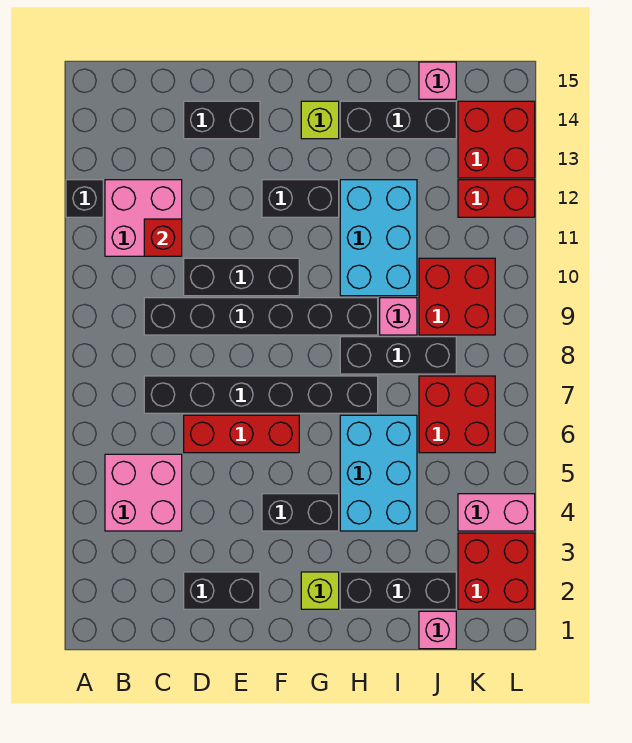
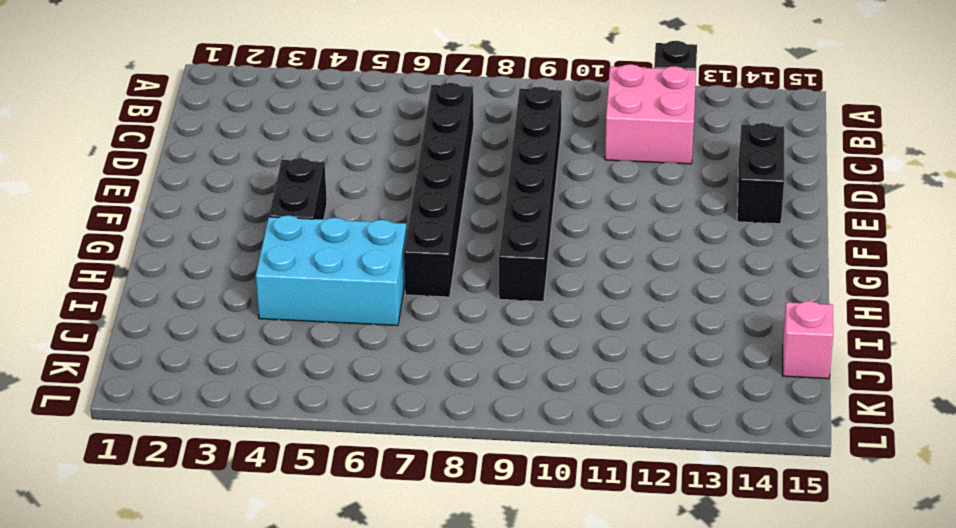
none -> pink brick B4:C5 level 1
none -> black brick D2:E2 level 1
none -> red brick D6:F6 level 1

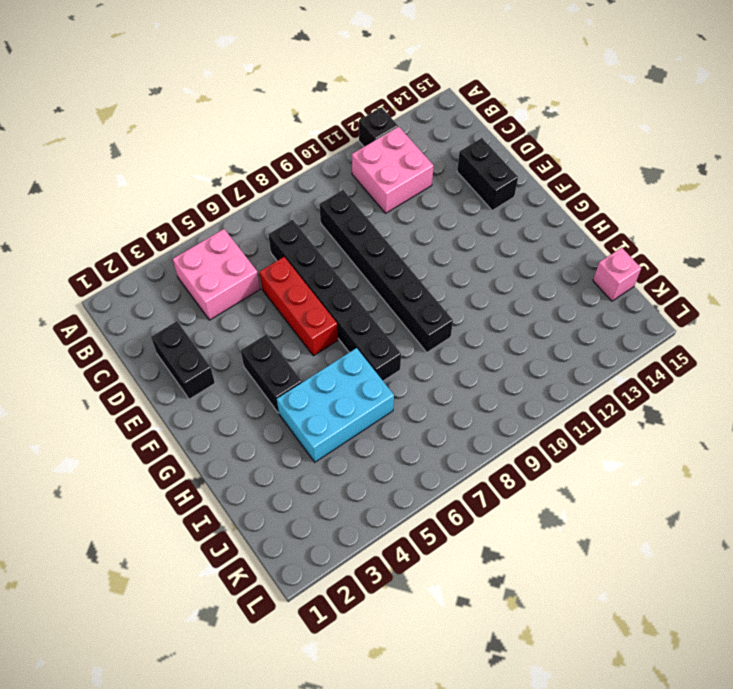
none -> black brick D10:F10 level 1
none -> black brick F12:G12 level 1
none -> lime brick G2 level 1

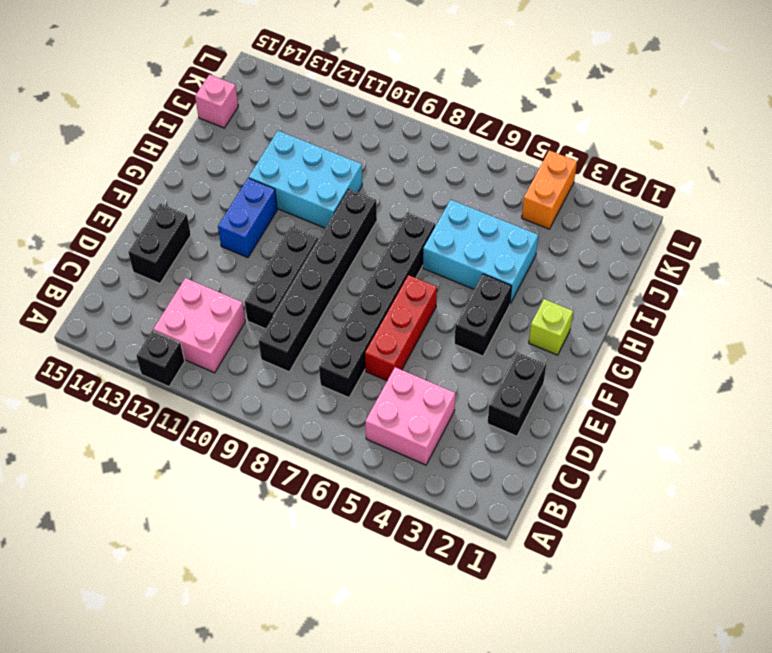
blue brick F12:G12 level 1 -> black brick F12:G12 level 1
orange brick K4:L4 level 1 -> pink brick K4:L4 level 1
none -> lime brick G14 level 1
none -> black brick H2:J2 level 1
none -> black brick H8:J8 level 1

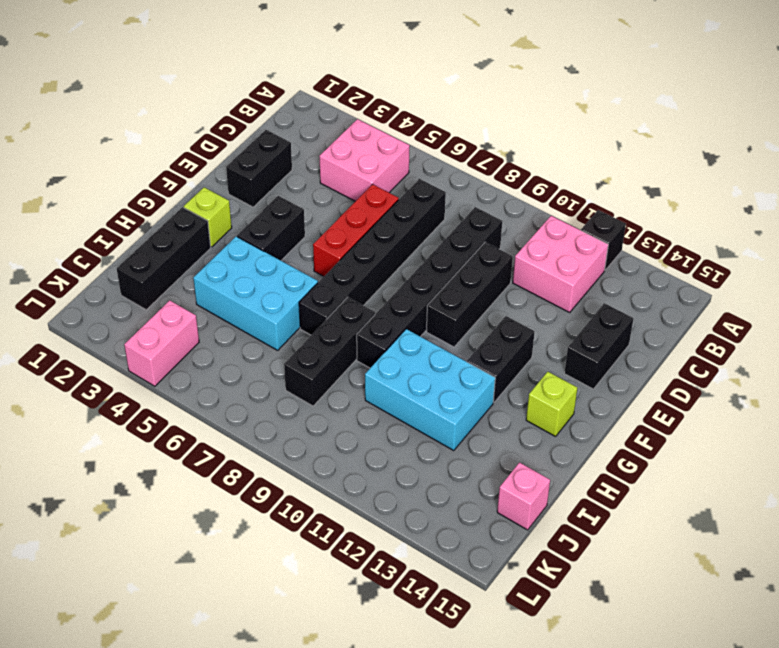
none -> black brick H14:J14 level 1
none -> pink brick I9 level 1
none -> pink brick J1 level 1

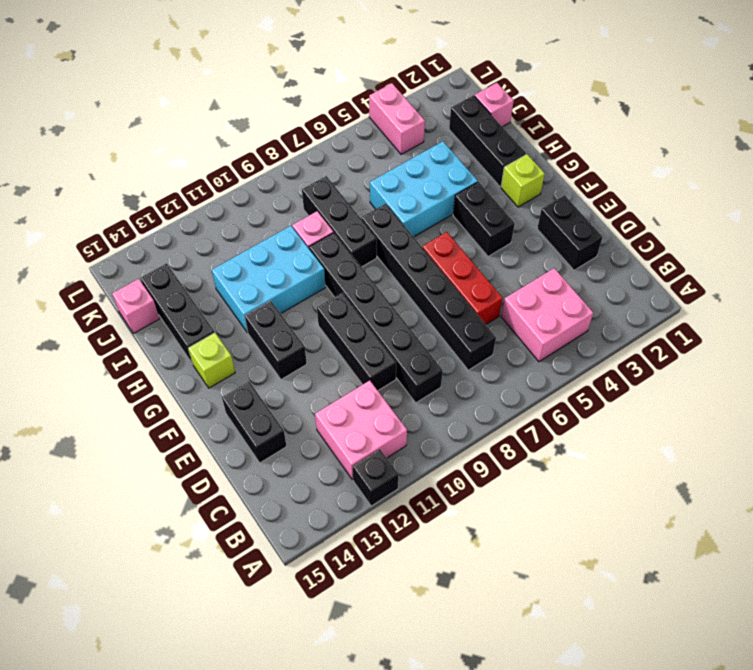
none -> red brick J6:K7 level 1
none -> red brick J9:K10 level 1
none -> red brick K2:L3 level 1

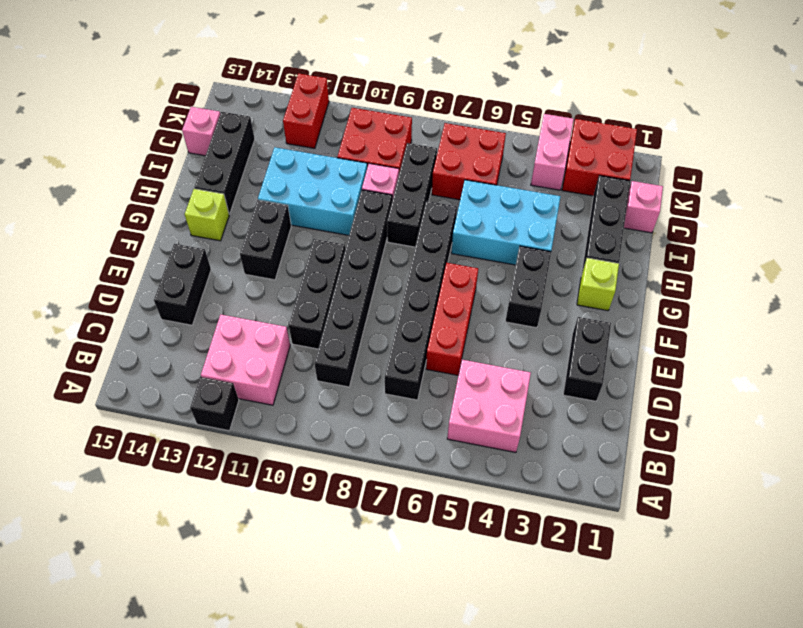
none -> red brick K13:L14 level 1
none -> red brick C11 level 2

